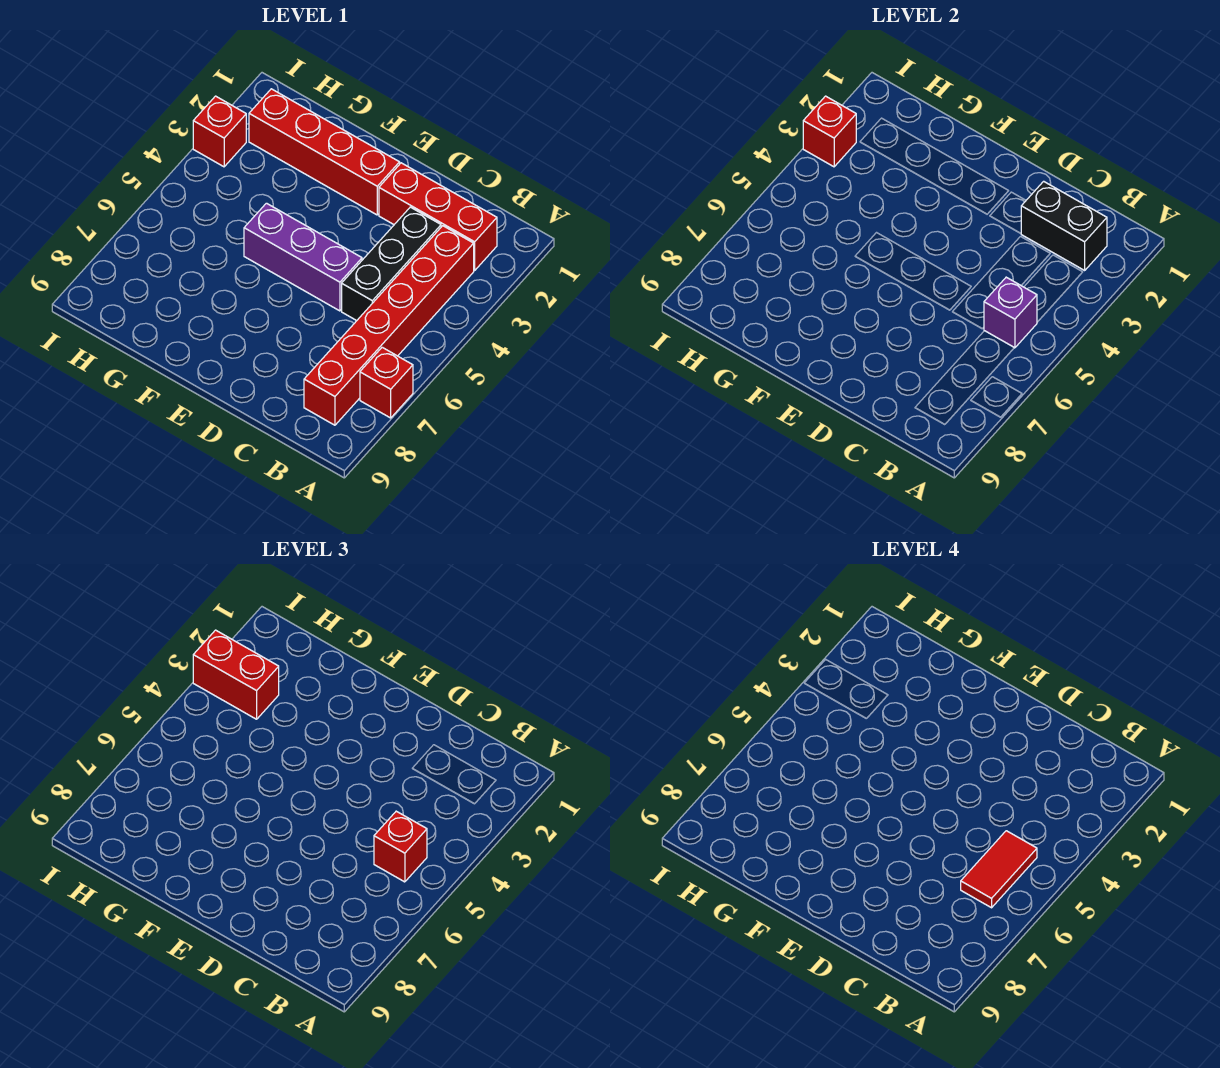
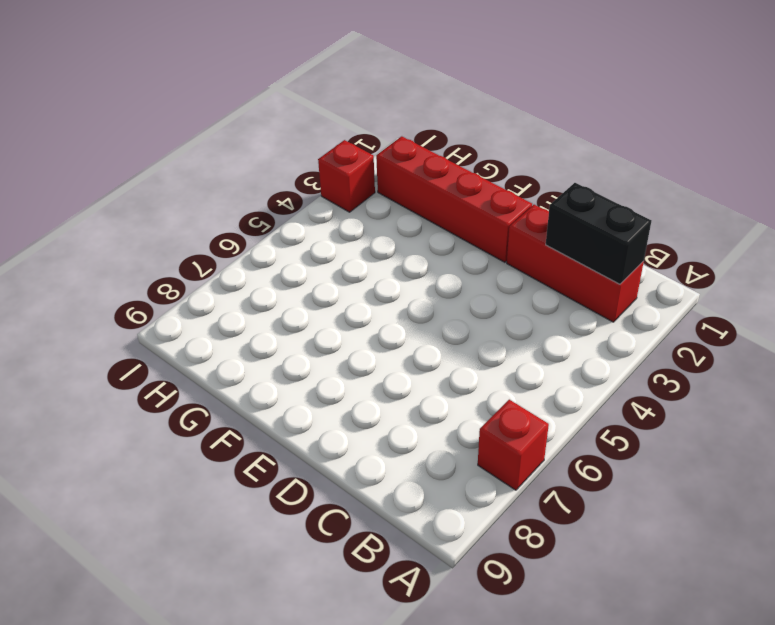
none -> red brick B3:B8 level 1
none -> black brick C3:C5 level 1
none -> purple brick D5:F5 level 1

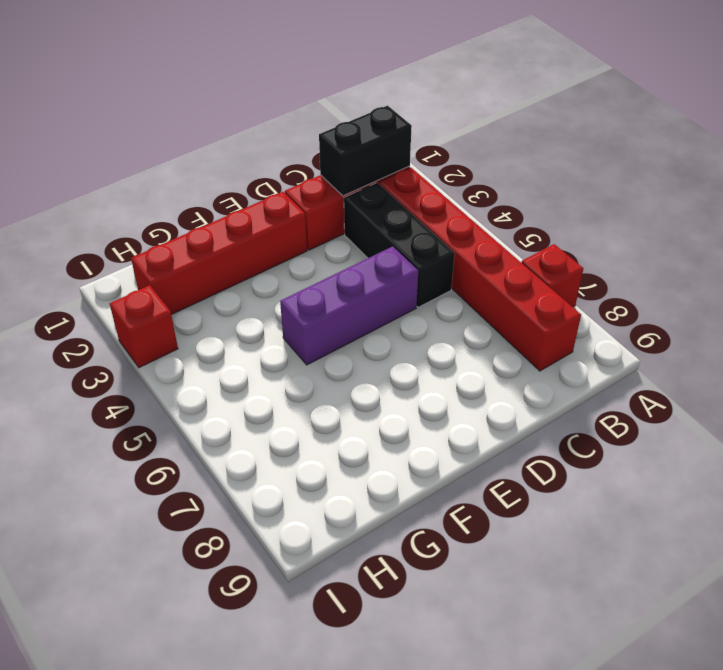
none -> purple brick B5 level 2
none -> red brick I3 level 2
none -> red brick B5 level 3

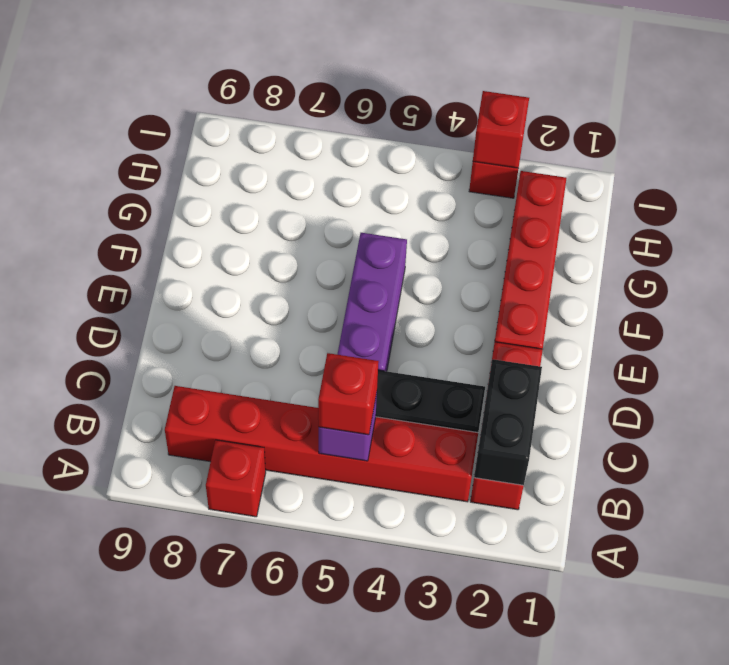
none -> red brick H3:I3 level 3
none -> red tile B5:B6 level 4

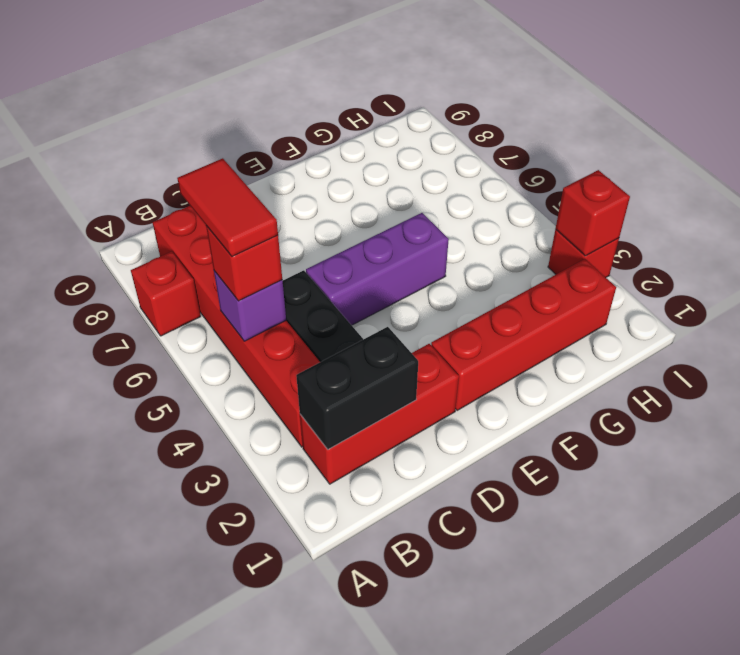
none -> red brick H3:I3 level 3

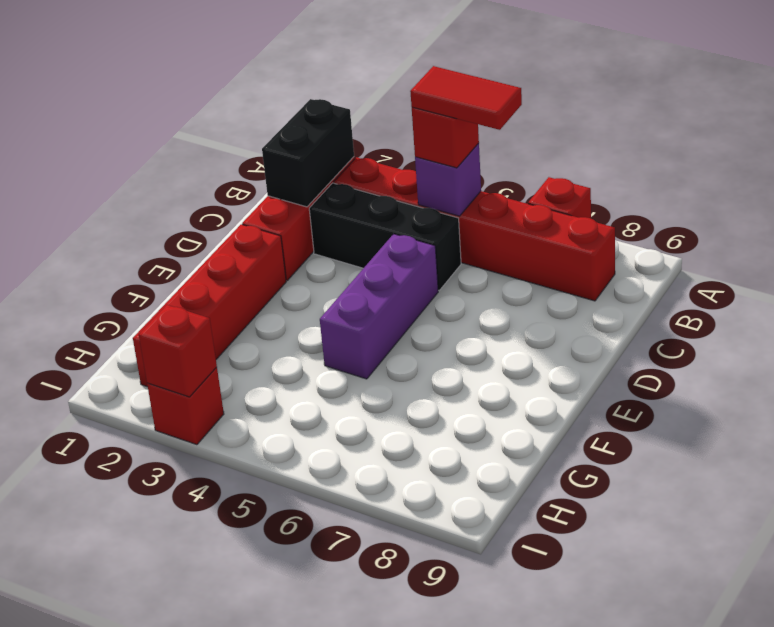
none -> red brick H3:I3 level 3

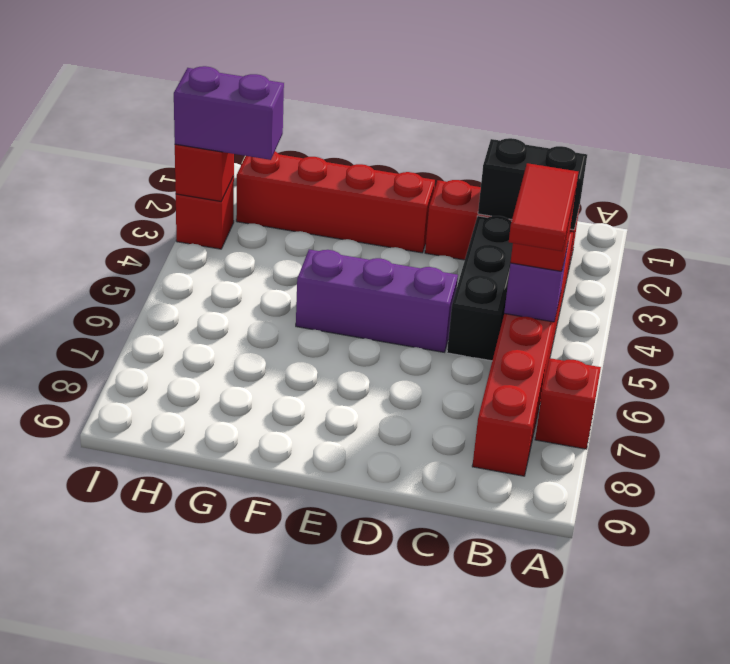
purple brick H3:I3 level 3 -> red brick H3:I3 level 3

